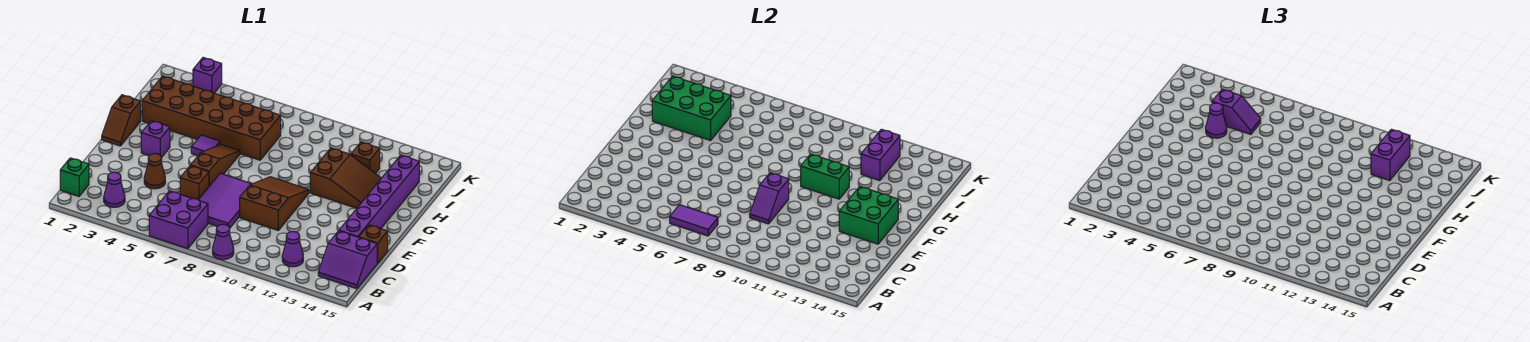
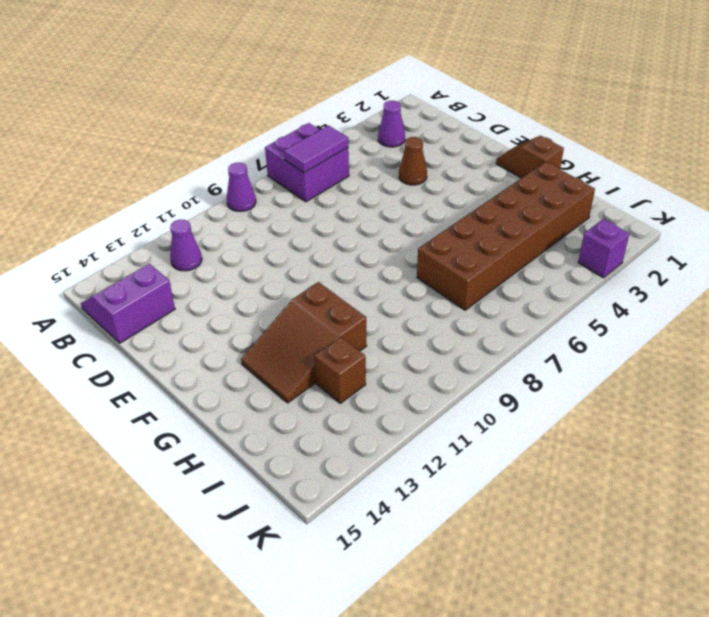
none -> green brick B1 level 1
none -> purple tile C7:E8 level 1
none -> brown brick D6 level 1

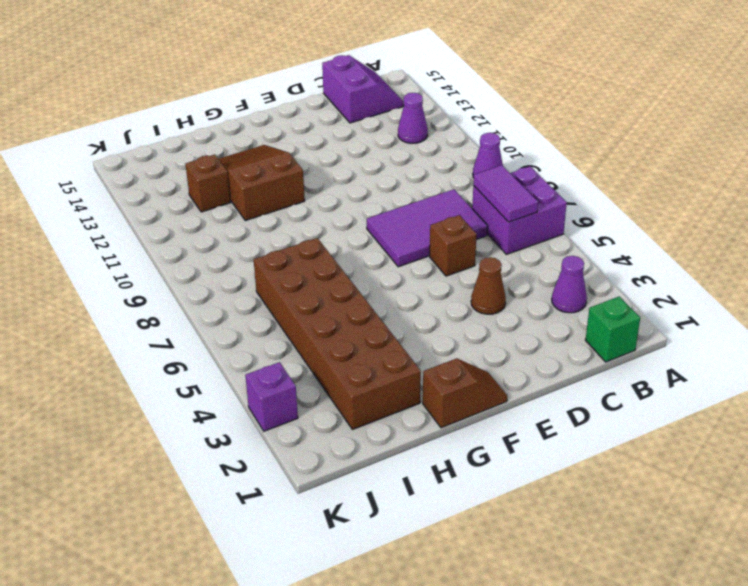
none -> brown slope D9:F10 level 1 top D
none -> purple brick D14:I14 level 1
none -> brown brick D15 level 1

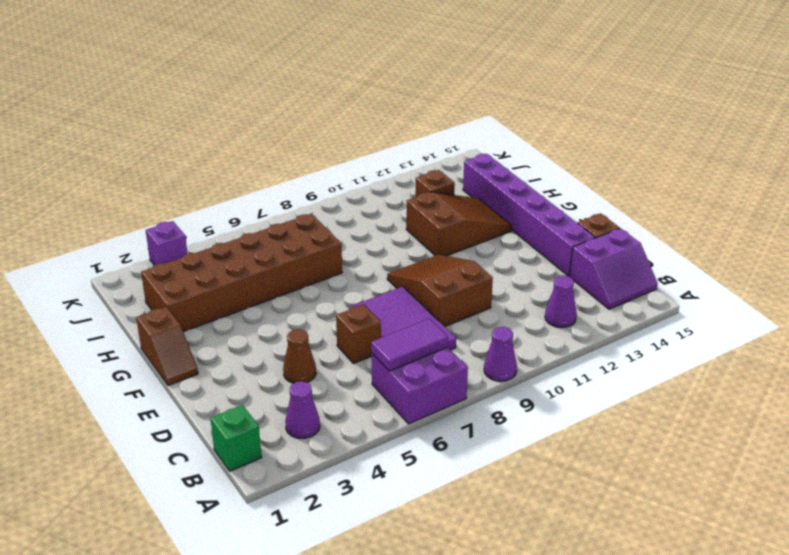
none -> brown slope E6:G6 level 1 top E
none -> purple brick F3 level 1
none -> purple tile G5 level 1

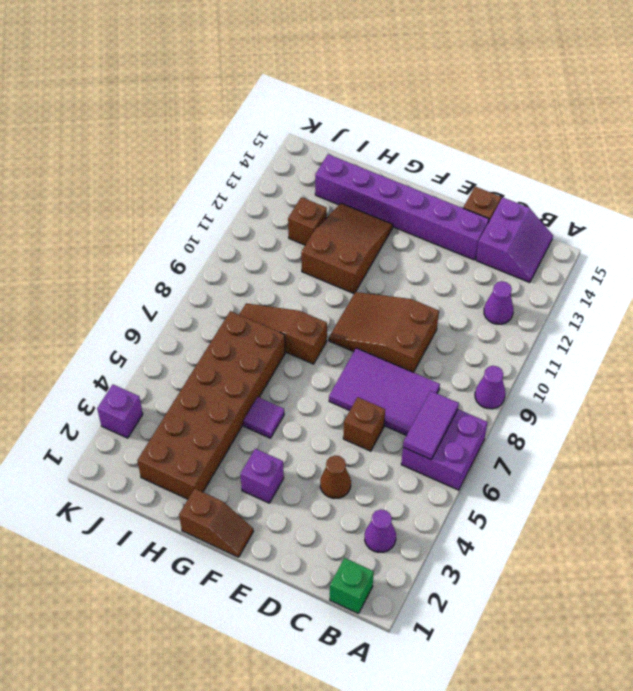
brown slope G8:I8 level 1 top G -> brown slope E6:G6 level 1 top E
none -> purple slope D9:E9 level 2 top E
none -> green brick E13:F14 level 2
none -> green brick G10:G11 level 2

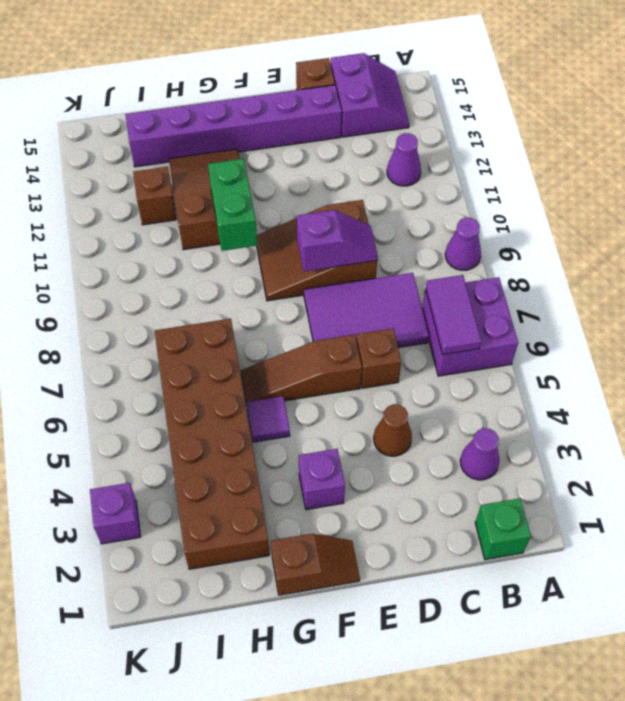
none -> green brick E13:F14 level 2
none -> green brick H2:I4 level 2
none -> purple brick I12:J12 level 2

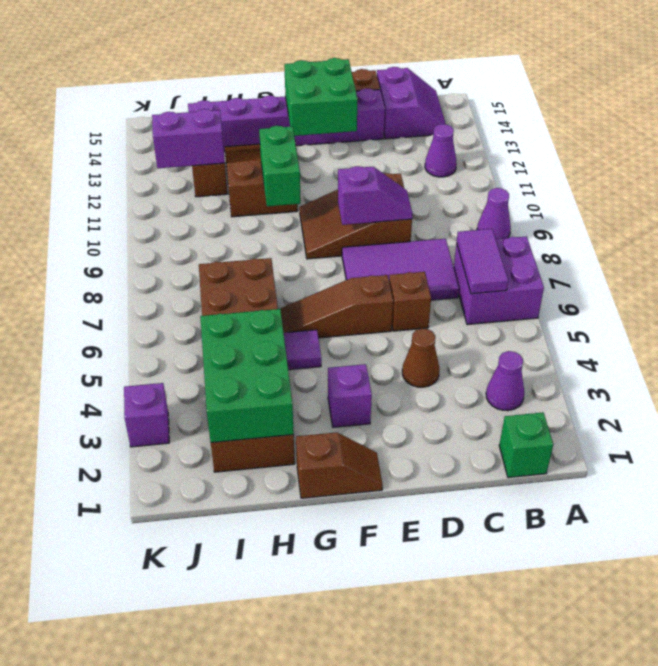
none -> purple cone H4 level 3
none -> purple slope I4:I5 level 3 top 4
none -> purple brick I12:J12 level 3

